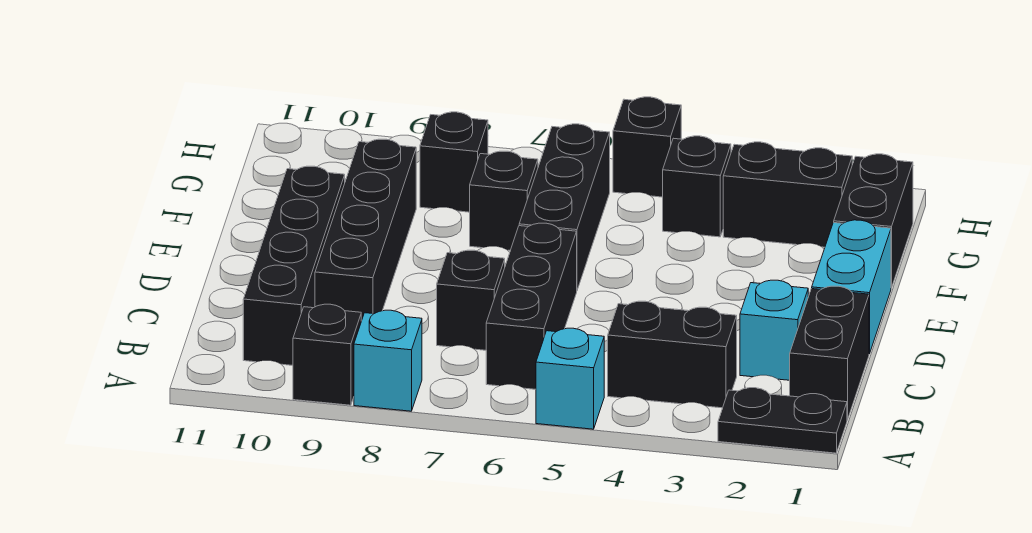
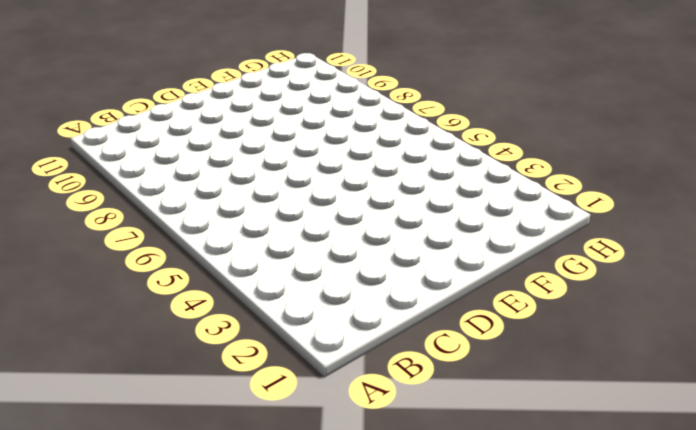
none -> black plate A1:A2 level 1
none -> cyan brick A5 level 1
none -> cyan brick A8 level 1

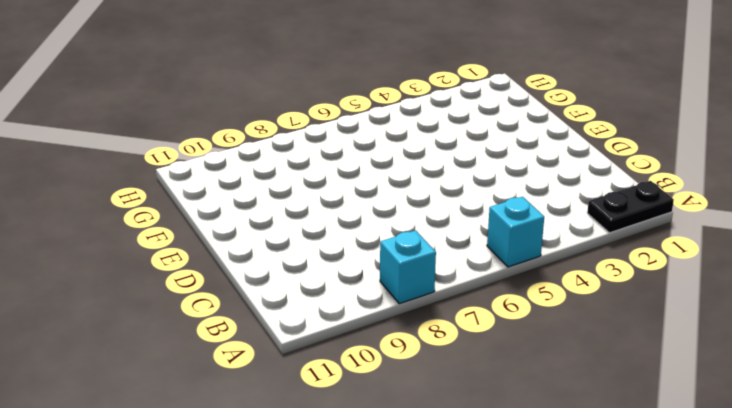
none -> black brick A9 level 1
none -> black brick B1:C1 level 1
none -> black brick B3:B4 level 1

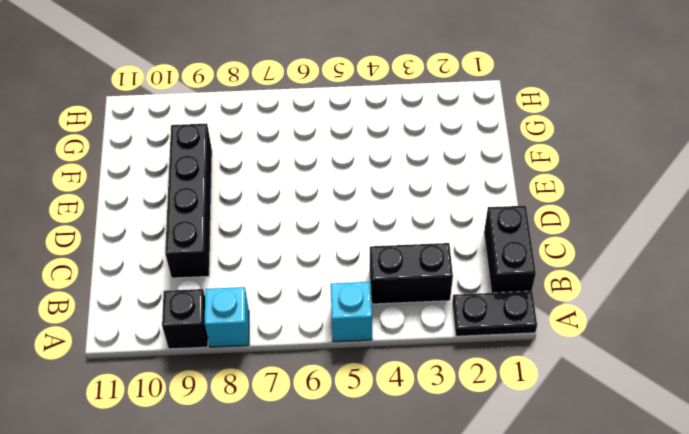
none -> black brick B6:D6 level 1
none -> black brick B10:E10 level 1
none -> cyan brick C2 level 1

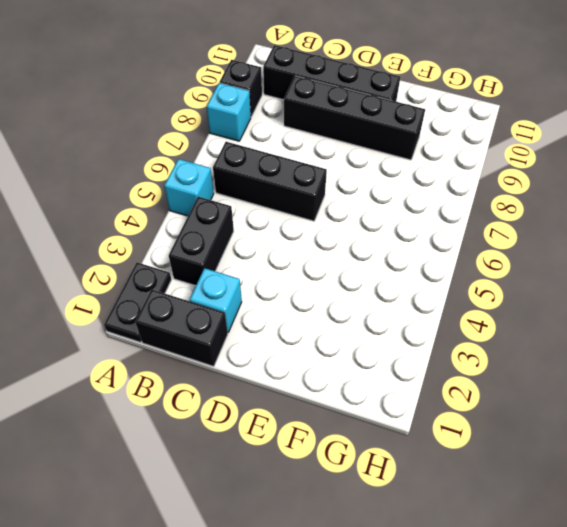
none -> black brick C7 level 1
none -> cyan brick D1:E1 level 1
none -> black brick E6:G6 level 1

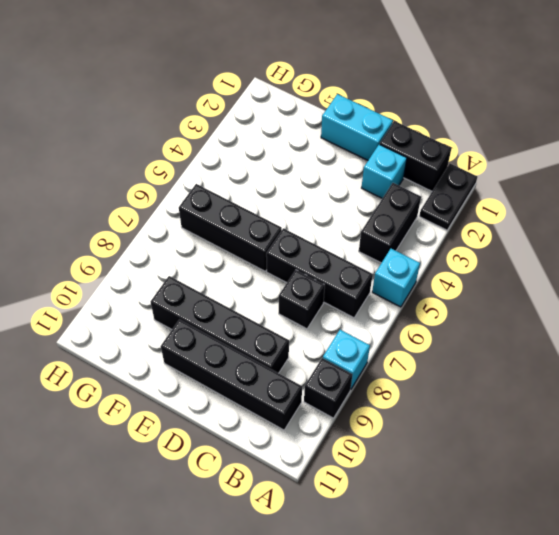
none -> black brick F1:G1 level 1
none -> black brick F7 level 1
none -> black brick G2:G3 level 1

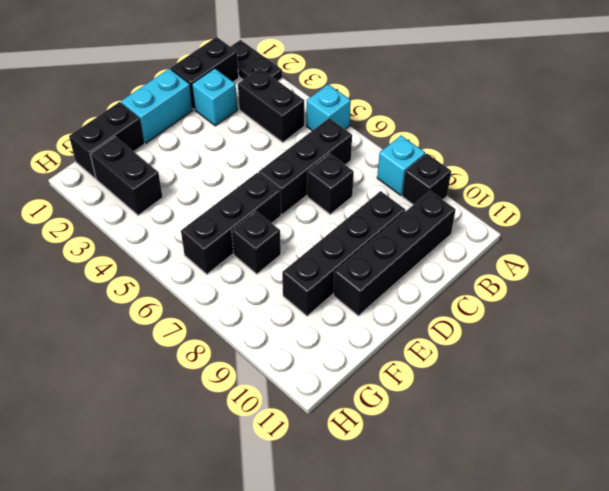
none -> black brick G4 level 1
none -> black brick G8 level 1
none -> black brick H5 level 1

